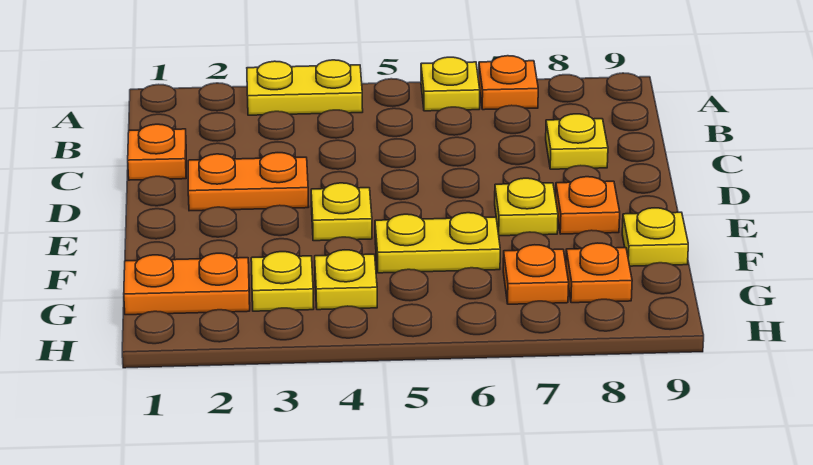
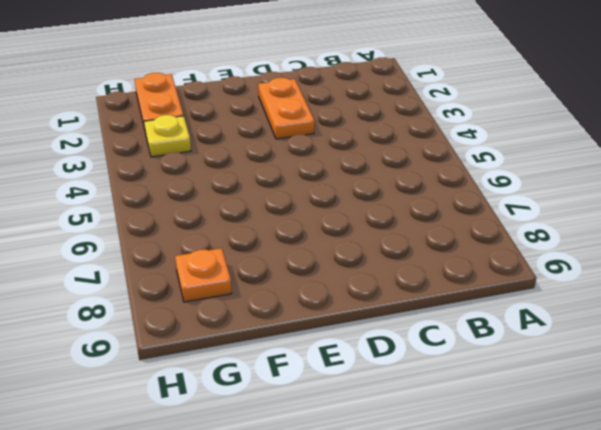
none -> yellow plate A3:A4 level 1
none -> yellow plate A6 level 1
none -> orange plate A7 level 1

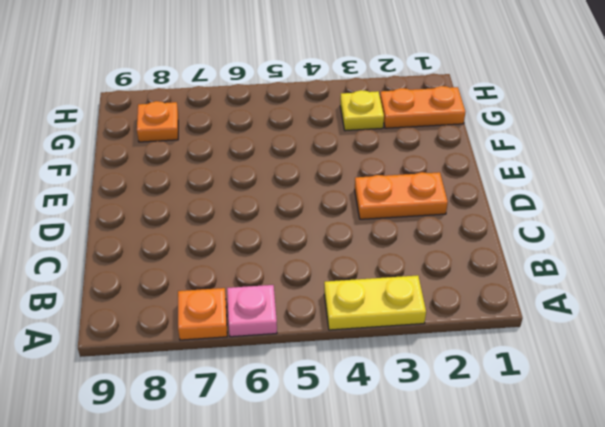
pink plate A6 level 1 -> yellow plate A6 level 1
none -> orange plate C1 level 1
none -> yellow plate C8 level 1
none -> yellow plate E4 level 1

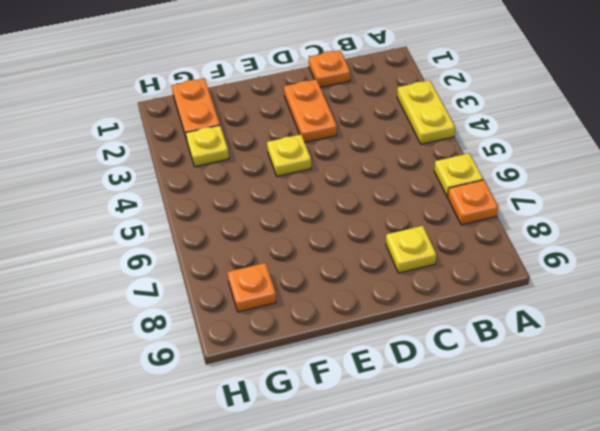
none -> yellow plate E7 level 1
none -> orange plate E8 level 1
none -> yellow plate F5:F6 level 1

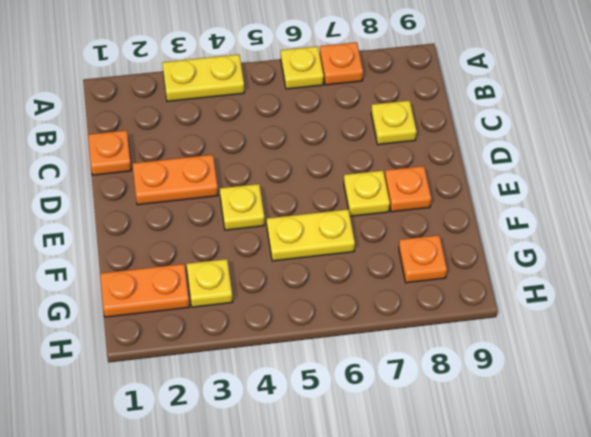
none -> yellow plate F9 level 1
none -> yellow plate G4 level 1
none -> orange plate G7 level 1

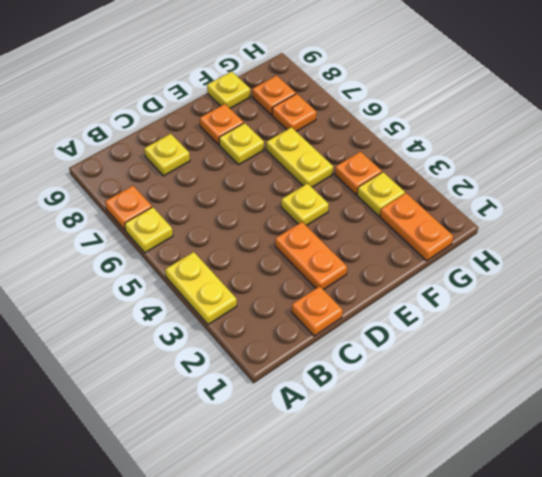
orange plate G4 level 1 -> yellow plate G4 level 1

